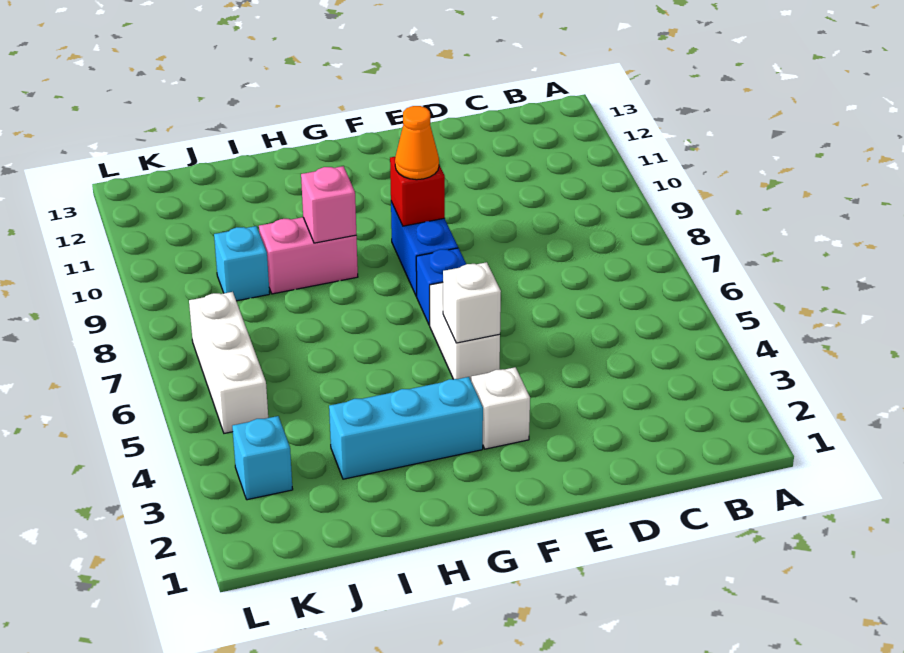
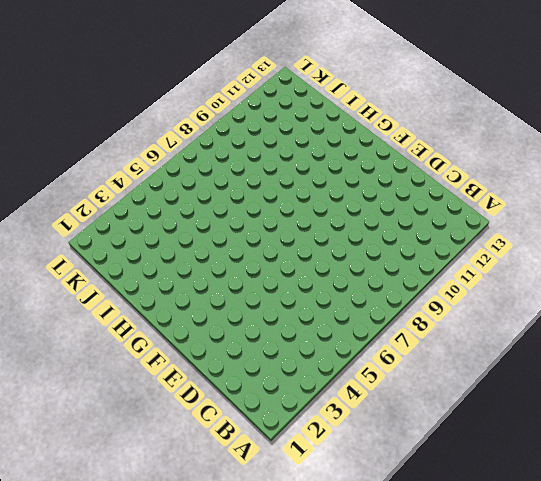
none -> white brick F3 level 1
none -> white brick F5:F6 level 1
none -> blue brick F7 level 1

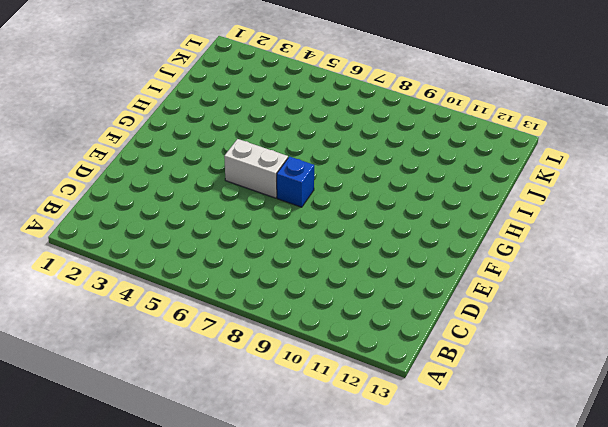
none -> white brick F3 level 1
none -> blue brick F8:F9 level 1
none -> cyan brick G3:I3 level 1

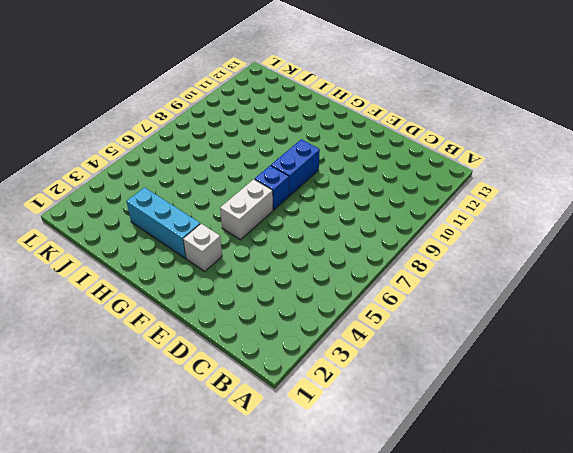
none -> pink brick H9:I9 level 1
none -> cyan brick J9 level 1
none -> cyan brick K3 level 1

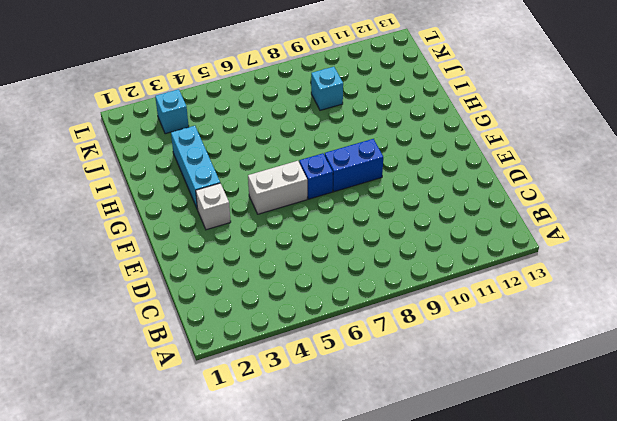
none -> pink brick H9:I9 level 1
none -> white brick K5:K7 level 1
none -> white brick F5 level 2

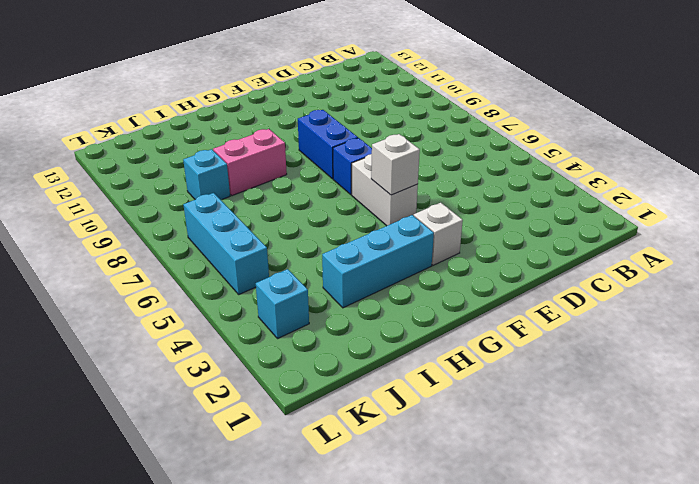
cyan brick K5:K7 level 1 -> white brick K5:K7 level 1
none -> red brick F9 level 2
none -> pink brick H9 level 2
none -> orange cone F9 level 3

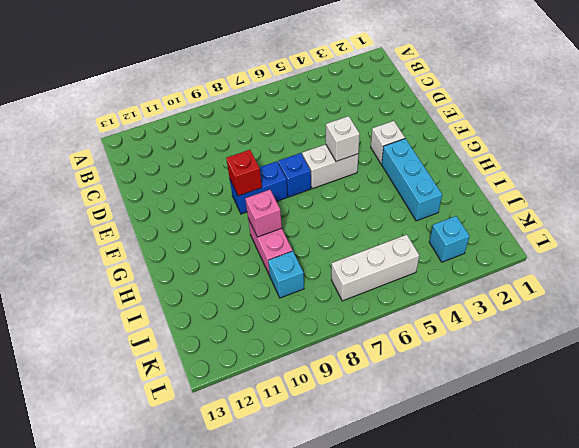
none -> orange cone F9 level 3

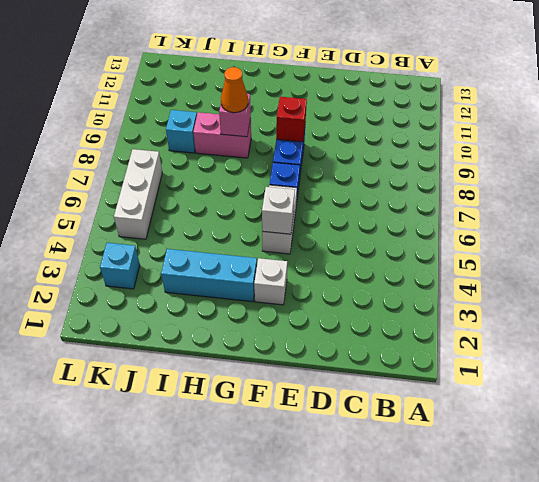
orange cone H9 level 3 -> orange cone F9 level 3

